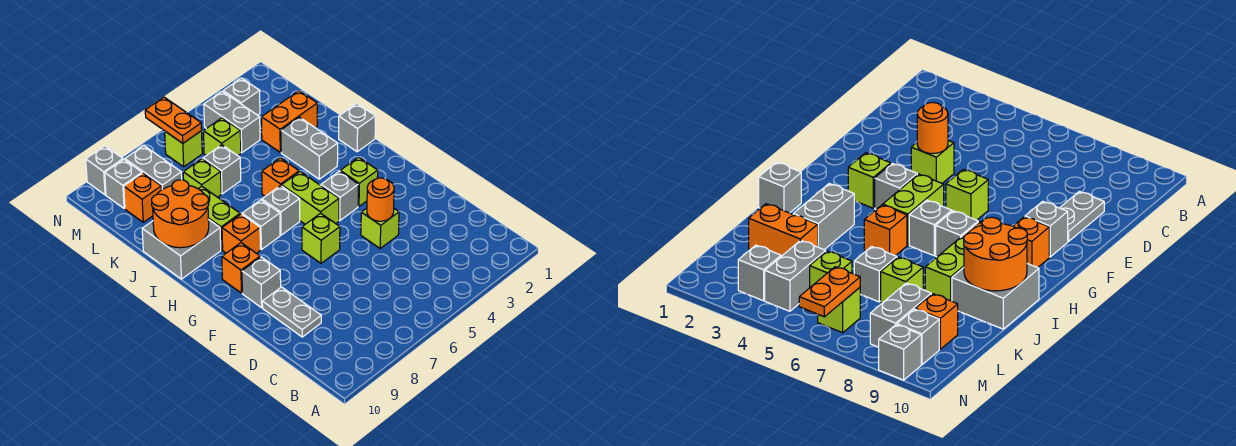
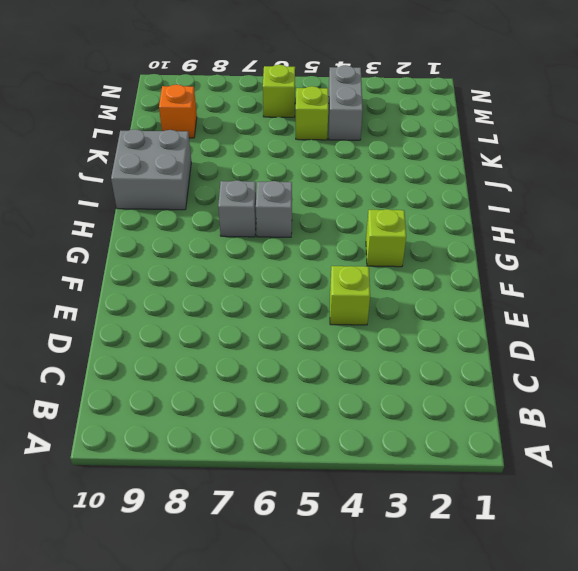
none -> grey plate D9:E9 level 1
none -> lime brick F6 level 1
none -> grey brick F9 level 1
none -> grey brick G4 level 1

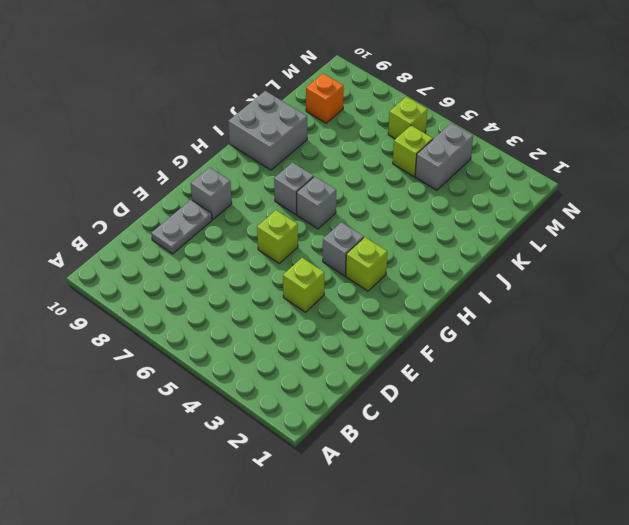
none -> lime brick G5:H5 level 1
none -> orange brick G9 level 1
none -> orange brick H8 level 1
none -> grey brick I1 level 1

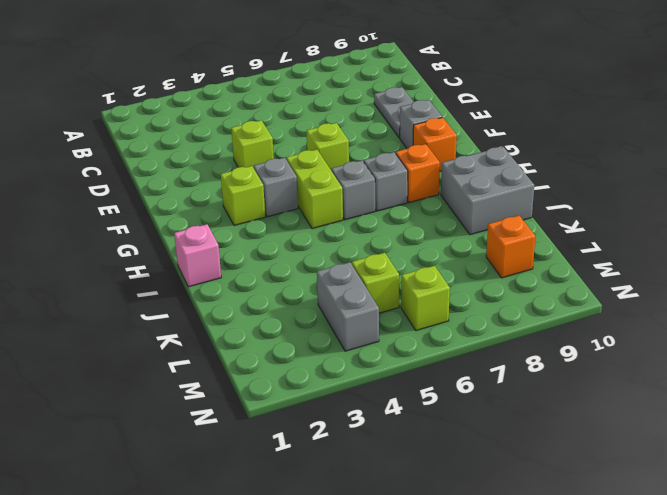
pink brick I1 level 1 -> grey brick I1 level 1
none -> grey brick I3:J3 level 1
none -> orange brick I5 level 1
none -> lime brick I8:J8 level 1
none -> orange brick K2:K3 level 1

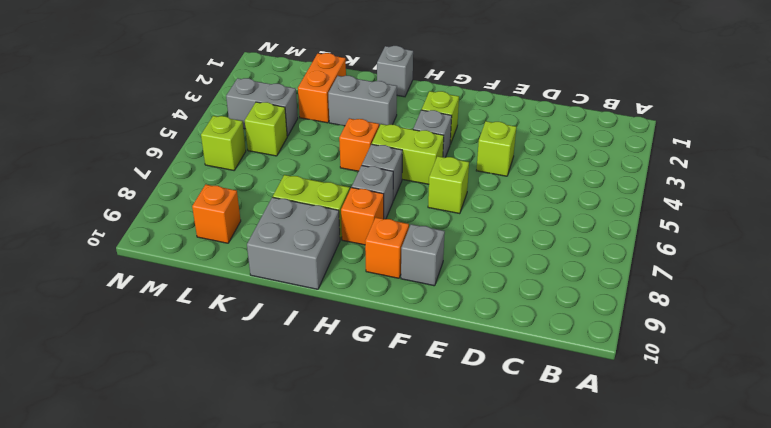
none -> grey plate D9:E9 level 1
none -> grey brick K6 level 1
none -> lime brick K7 level 1
none -> grey brick L8:M8 level 1

